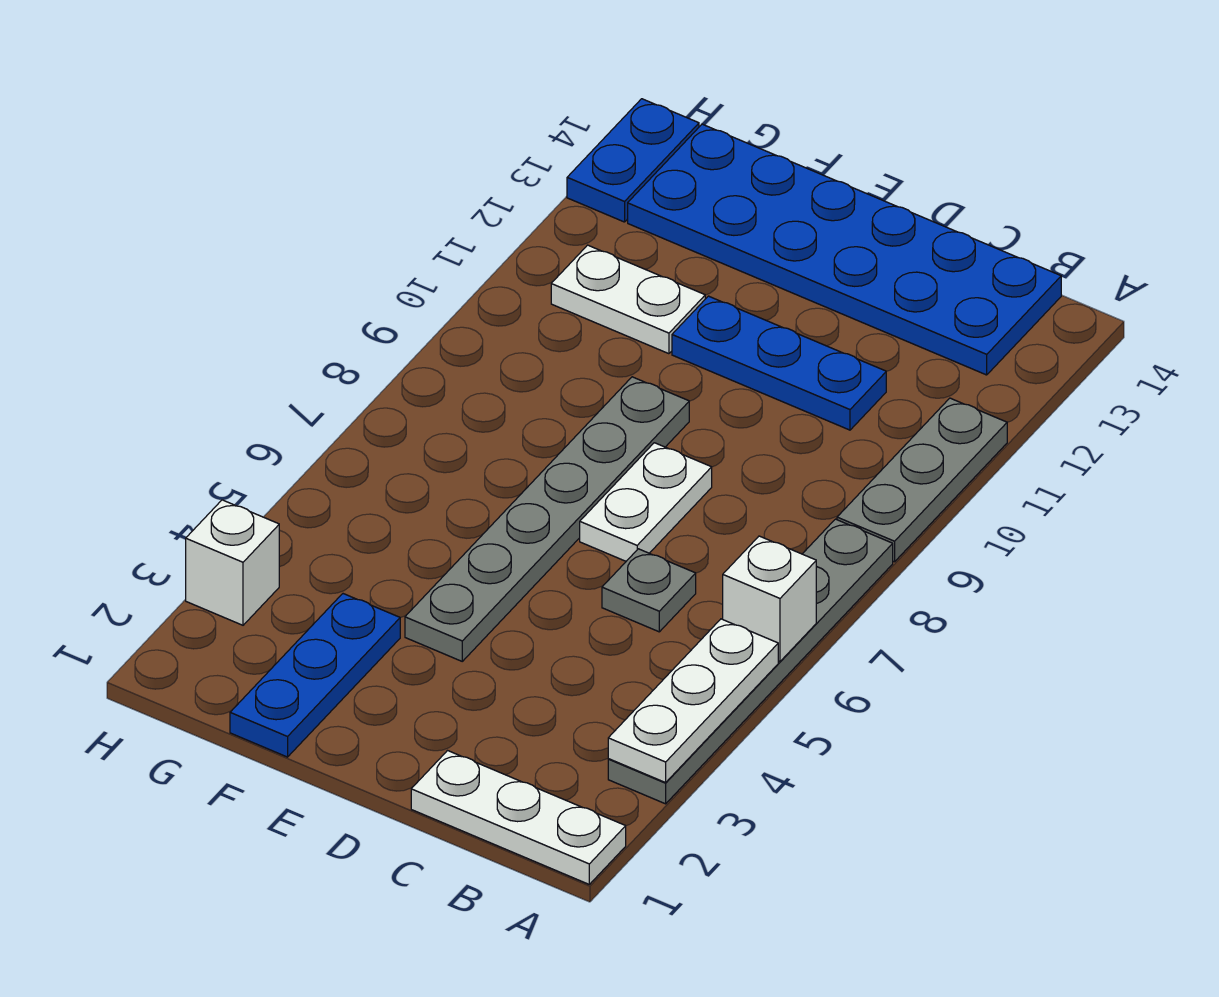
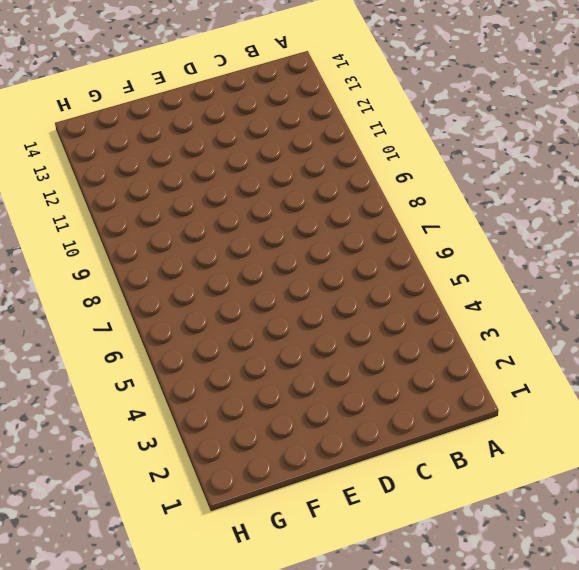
none -> white plate A1:C1 level 1
none -> grey plate A3:A8 level 1
none -> grey plate A9:A11 level 1

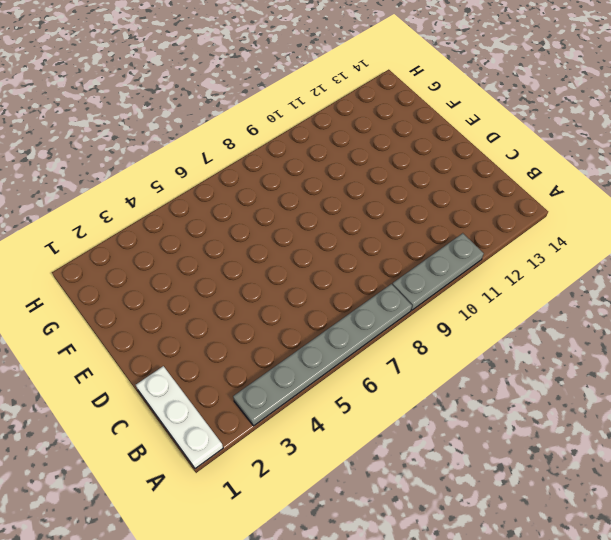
none -> blue plate B13:G14 level 1
none -> grey plate C6 level 1
none -> blue plate C11:E11 level 1

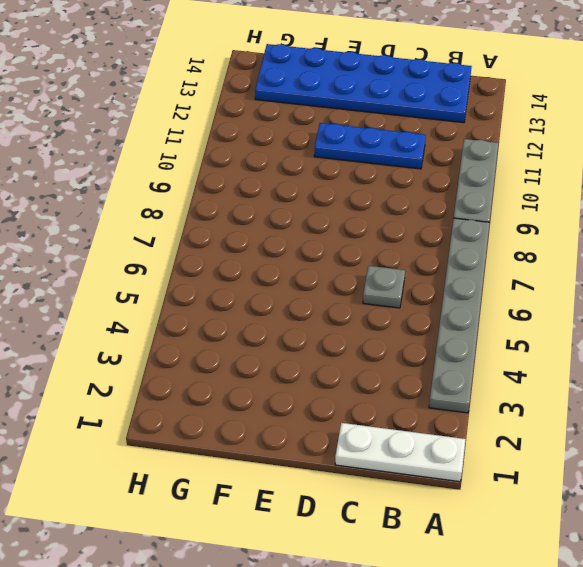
none -> white plate D7:D8 level 1
none -> grey plate E4:E9 level 1
none -> blue plate F1:F3 level 1

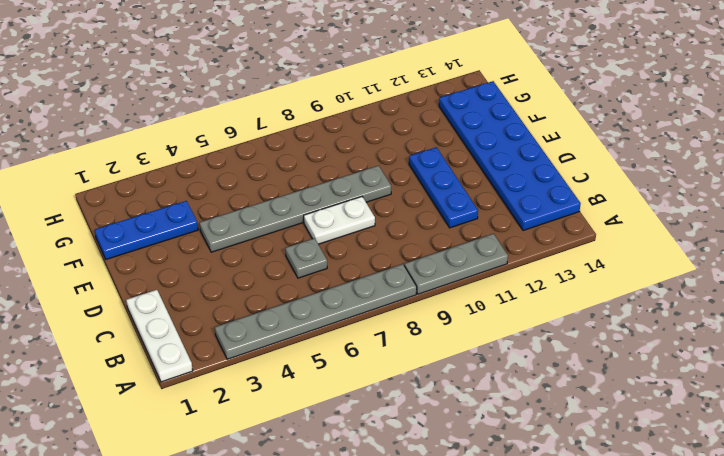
none -> white plate F11:G11 level 1
none -> white brick H3 level 1
none -> blue plate H13:H14 level 1

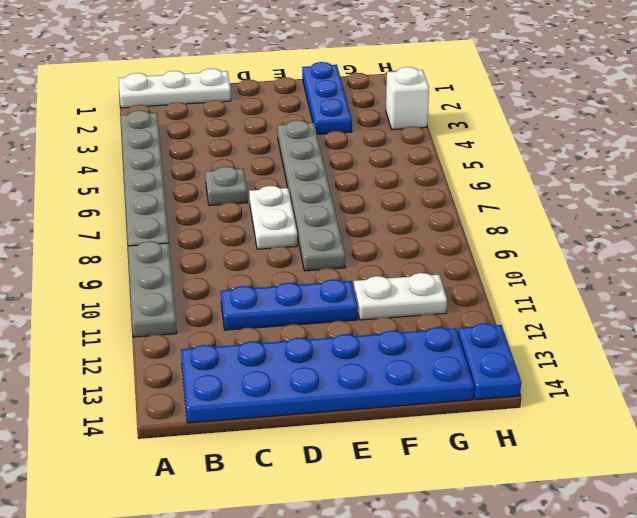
none -> white plate A3:A5 level 2
none -> white brick A6 level 2

